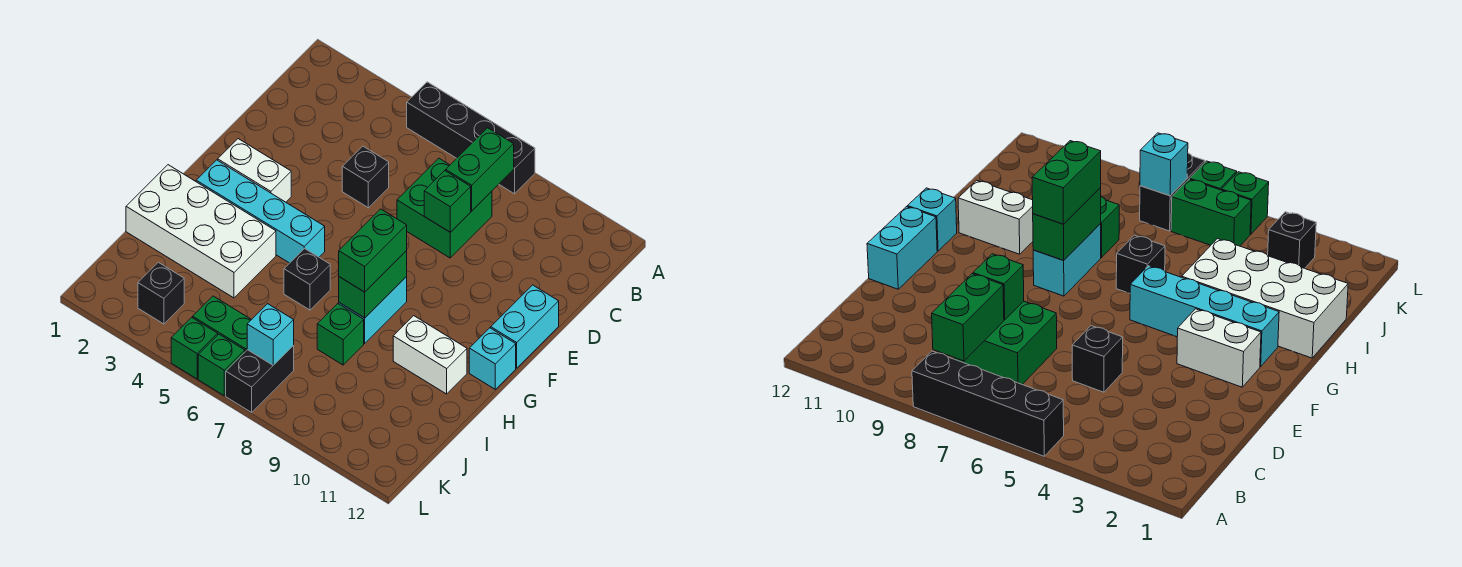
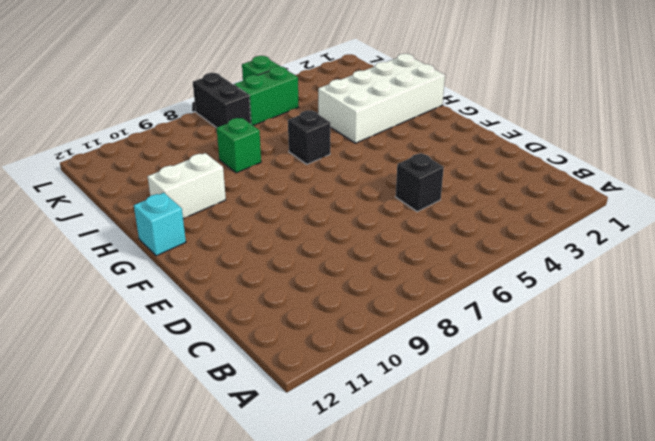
none -> black brick A5:A8 level 1
none -> green brick C7:D8 level 1
none -> cyan brick E12:F12 level 1

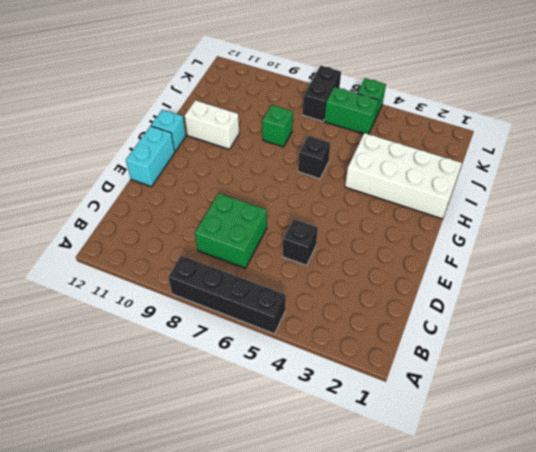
none -> white brick F2:F3 level 1
none -> cyan brick G2:G5 level 1
none -> cyan brick G8:H8 level 1

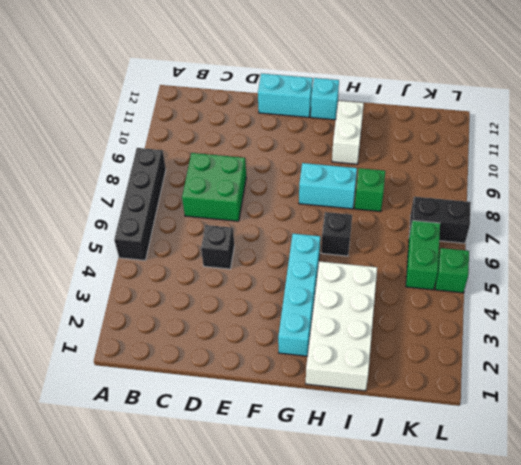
none -> white brick F2:F3 level 1
none -> black brick K3 level 1
none -> green brick L6 level 1

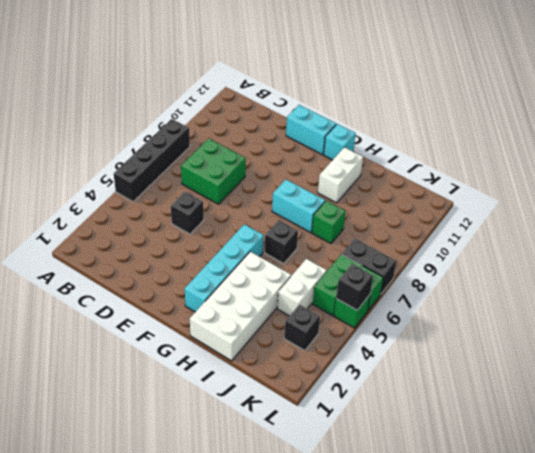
white brick J4:J5 level 1 -> white brick F2:F3 level 1
black brick L5 level 2 -> none
none -> green brick B8:C8 level 2
none -> green brick D8 level 2
none -> green brick G8:H8 level 2

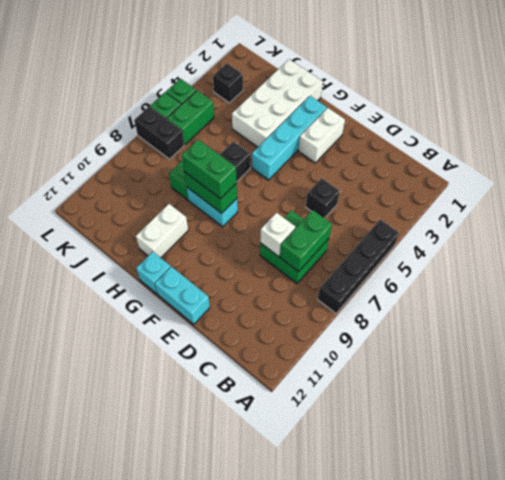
green brick C7:C8 level 2 -> green brick B8:C8 level 2
white brick D8 level 2 -> green brick D8 level 2
none -> cyan brick K7 level 2

